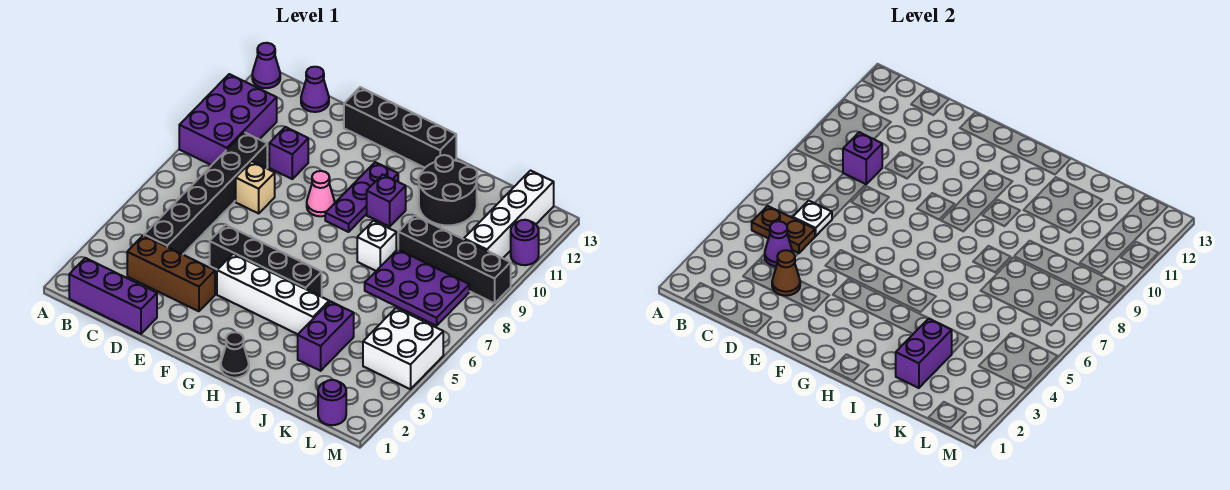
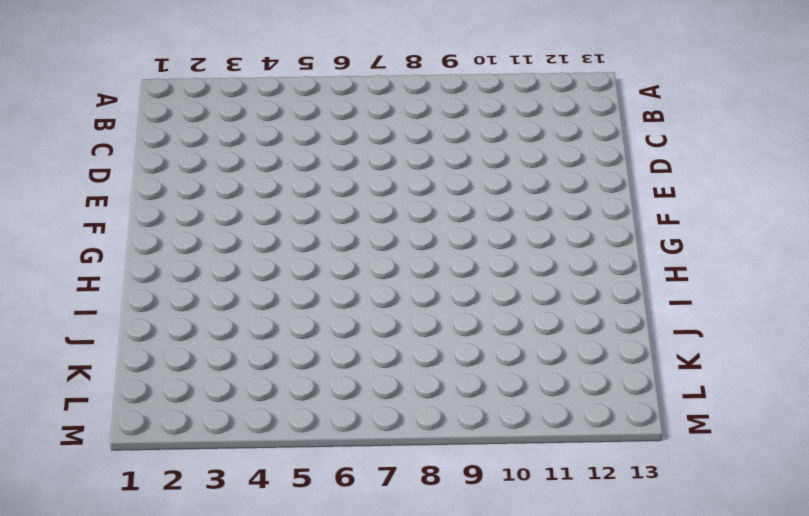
none -> purple brick A9:B11 level 1
none -> purple cone A13 level 1
none -> purple brick B1:D1 level 1
none -> brown brick C3:E3 level 1

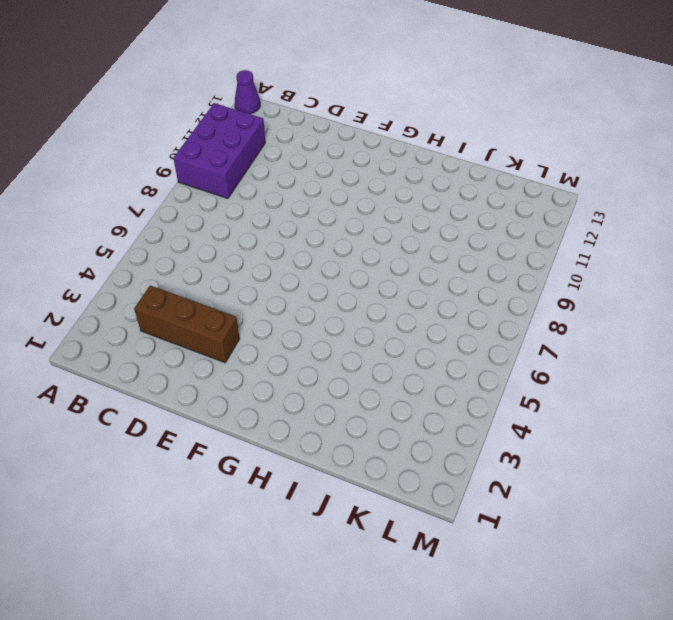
none -> purple brick B1:D1 level 1
none -> black brick C4:C9 level 1
none -> purple cone C13 level 1
none -> tan brick D8 level 1

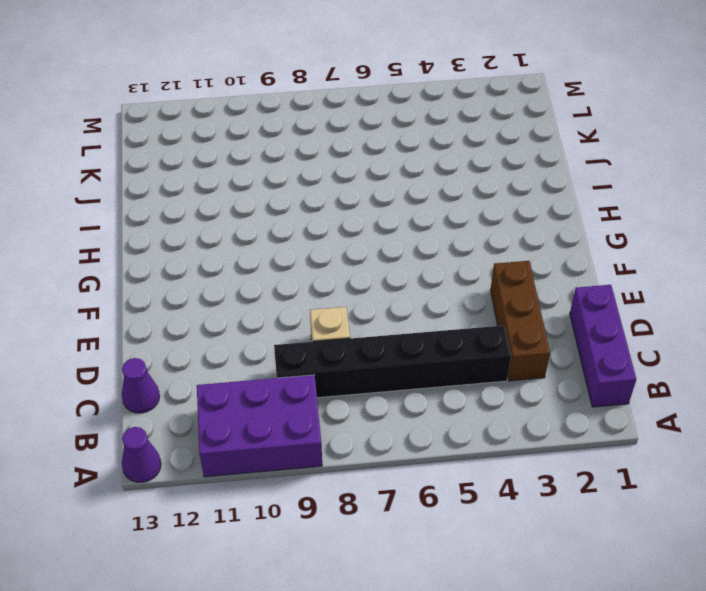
none -> purple brick D10 level 1
none -> black brick E5:H5 level 1
none -> black brick E13:H13 level 1
none -> white brick F4:I4 level 1

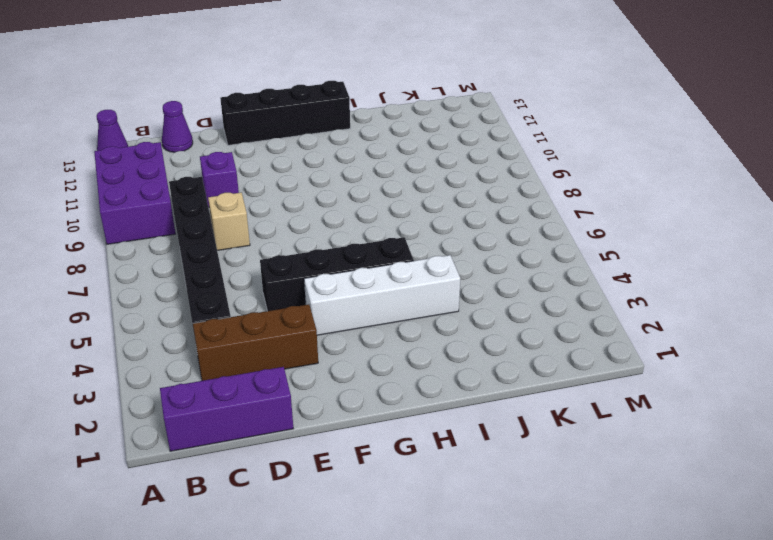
none -> pink cone F9 level 1
none -> purple plate G9:G11 level 1
none -> black cone H1 level 1
none -> purple brick H10 level 1

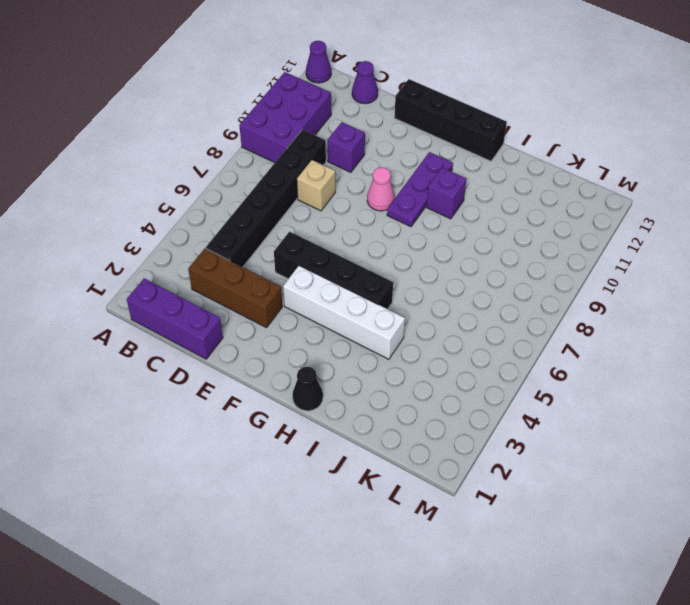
none -> white brick I8 level 1
none -> black round brick I11:J12 level 1
none -> purple brick J3:J4 level 1
none -> purple plate J7:L8 level 1

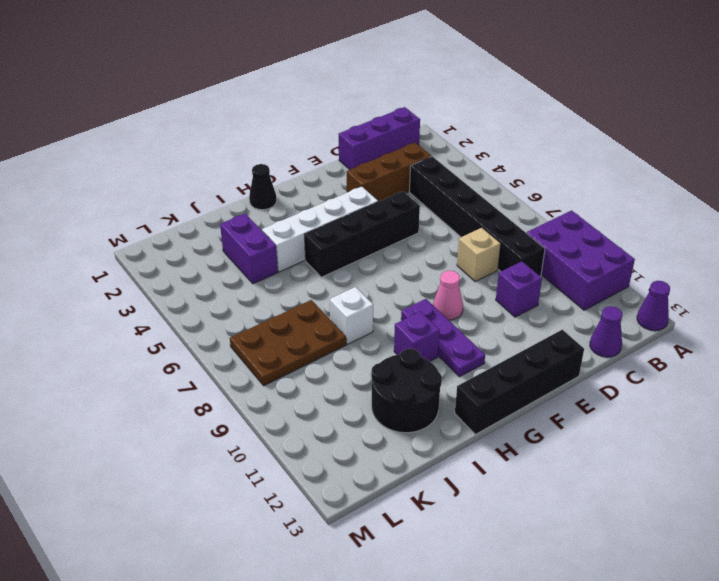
brown plate J7:L8 level 1 -> purple plate J7:L8 level 1
none -> black brick J9:M9 level 1
none -> purple round brick L1 level 1
none -> white brick L4:M5 level 1
none -> white brick L10:L13 level 1

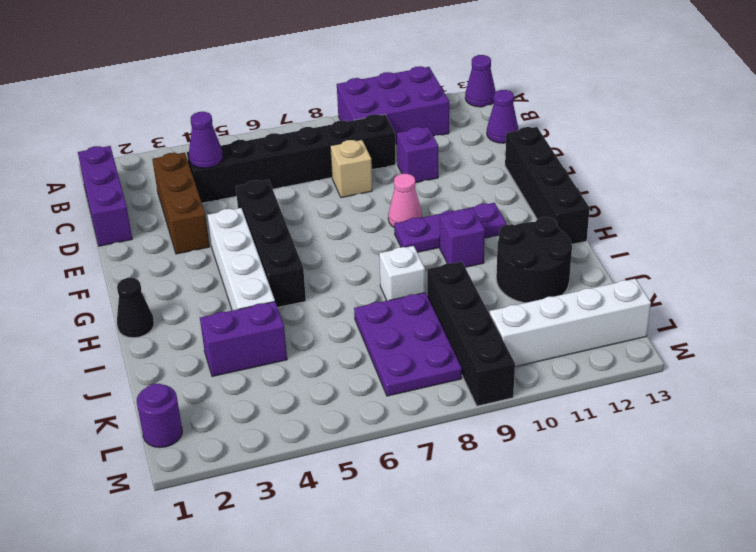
none -> white brick L4:M5 level 1
none -> purple round brick M11 level 1
none -> brown plate B5:C5 level 2
none -> white plate C6 level 2

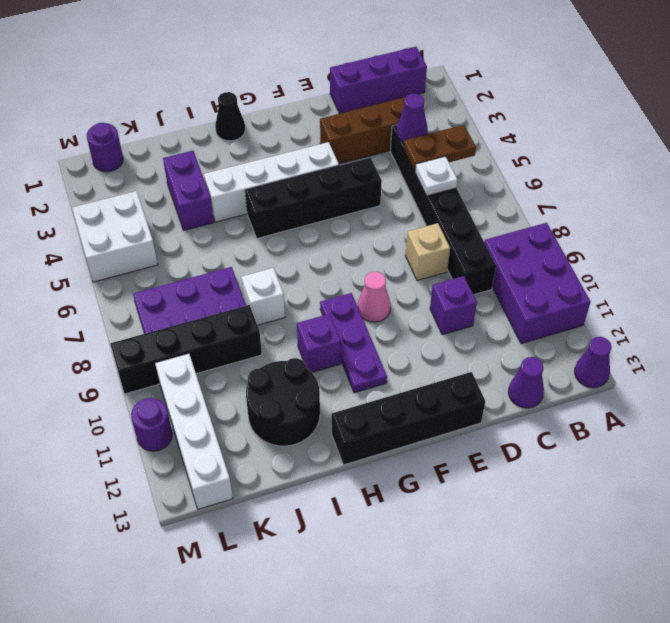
none -> purple brick C9 level 2
none -> brown cone D3 level 2
none -> purple brick J2:J3 level 2

